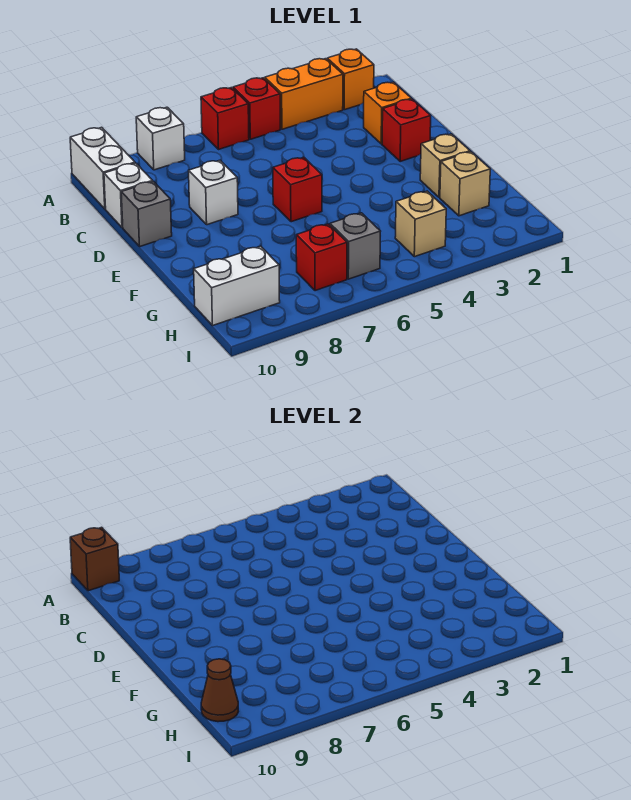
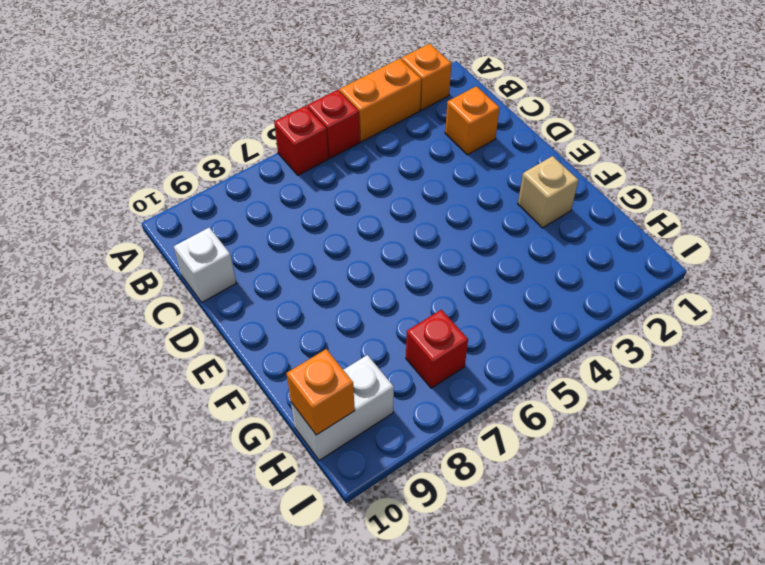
orange brick H10 level 2 -> brown cone H10 level 2
none -> white brick A8 level 1
none -> white brick A10:B10 level 1
none -> red brick D2 level 1

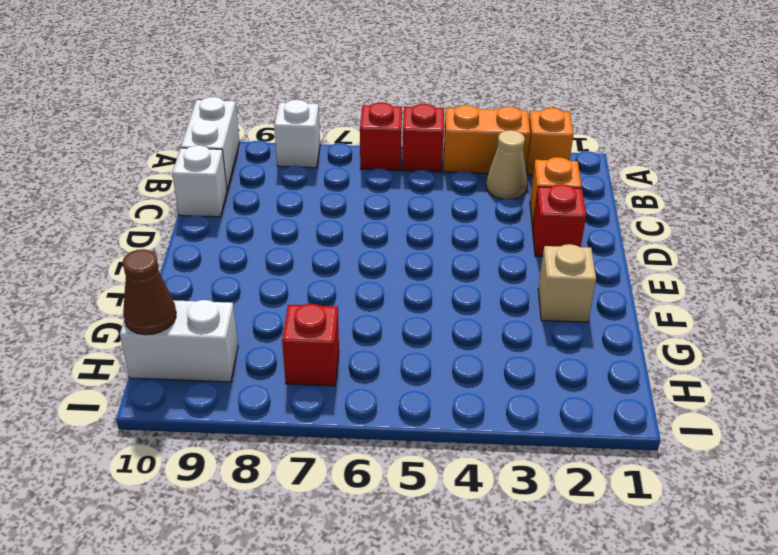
tan cone B3 level 1 -> none
none -> white brick D8 level 1
none -> grey brick D10 level 1
none -> red brick E6 level 1

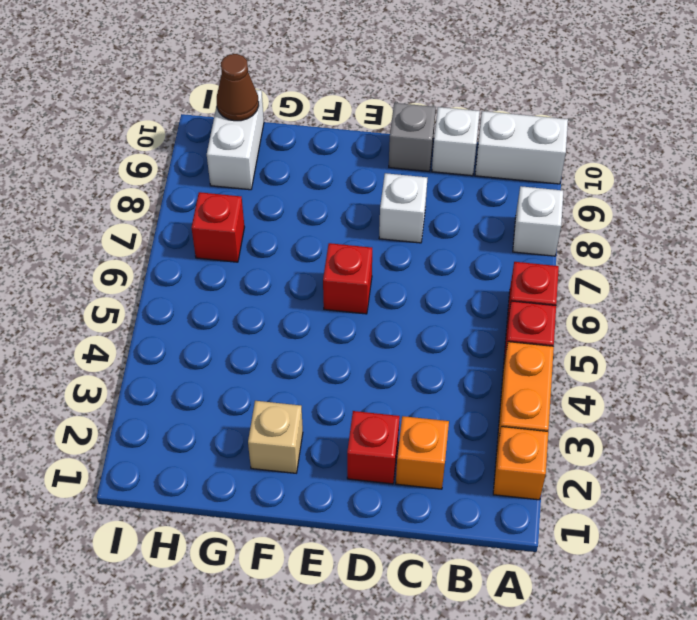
none -> tan brick G2 level 1
none -> tan brick H4 level 1
none -> grey brick H6 level 1

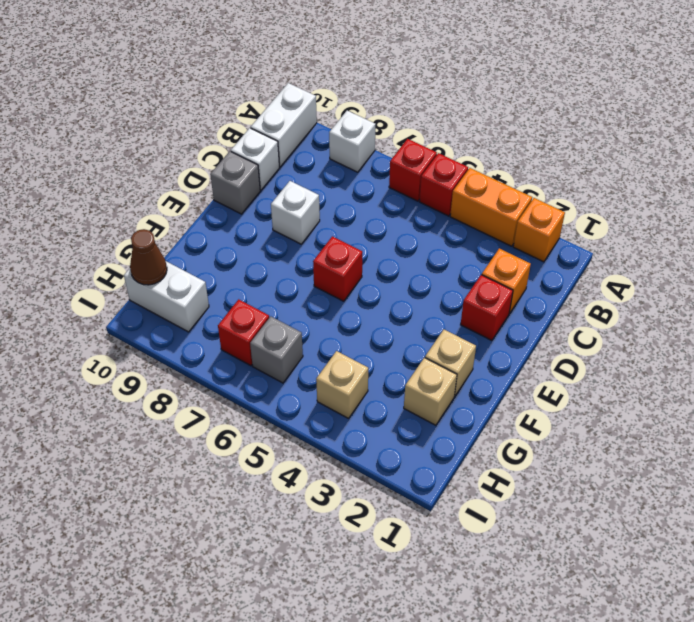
none -> brown brick A10 level 2

